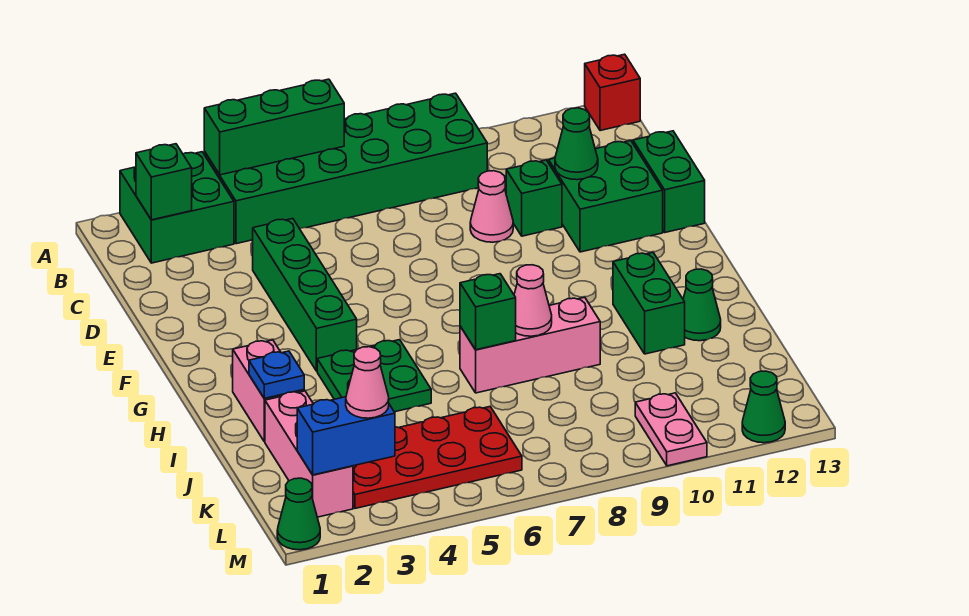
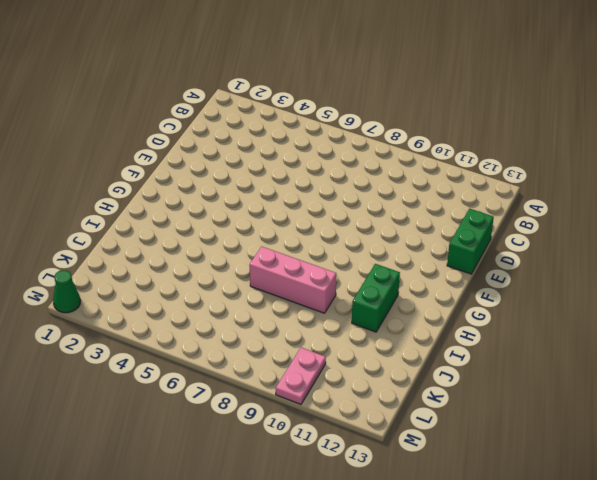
none -> green brick A2:B3 level 1
none -> green brick A4:B9 level 1
none -> red brick A13 level 1

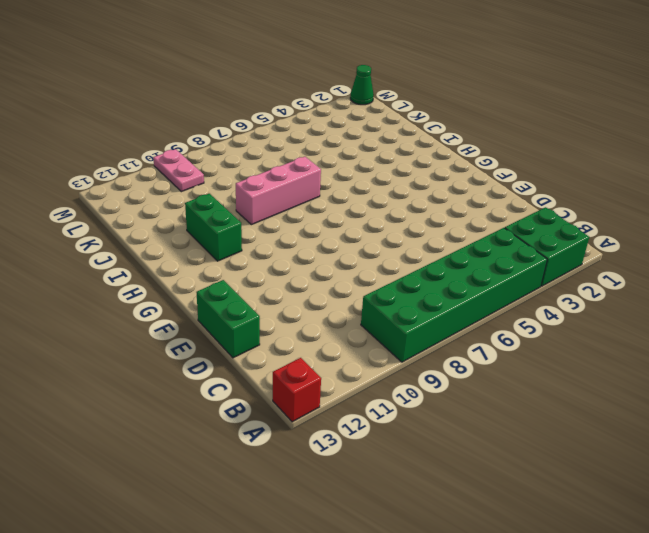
none -> green brick D4:G4 level 1
none -> pink cone D9 level 1
none -> green brick D10 level 1

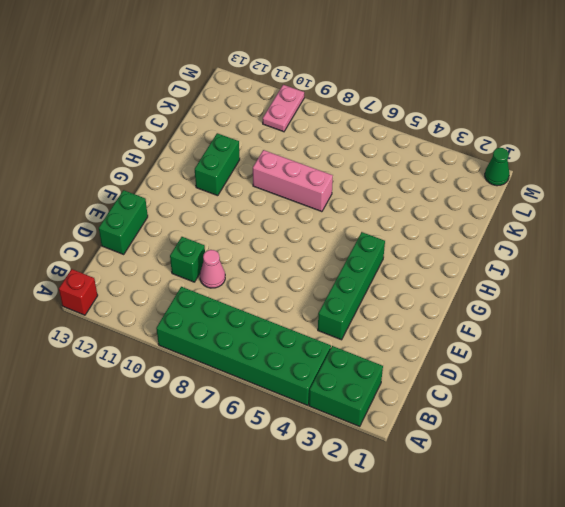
none -> green brick D11:E12 level 1
none -> pink brick H2:I2 level 1
none -> green plate H4:I5 level 1

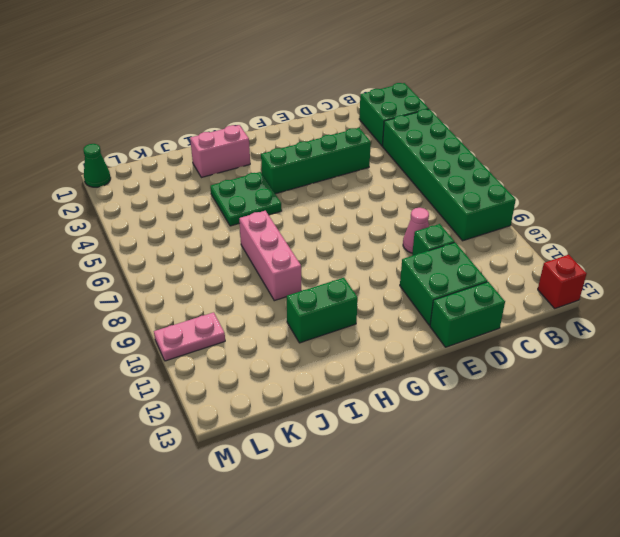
none -> green cone I12 level 1
none -> pink brick J2:L2 level 1
none -> red plate K3:L6 level 1

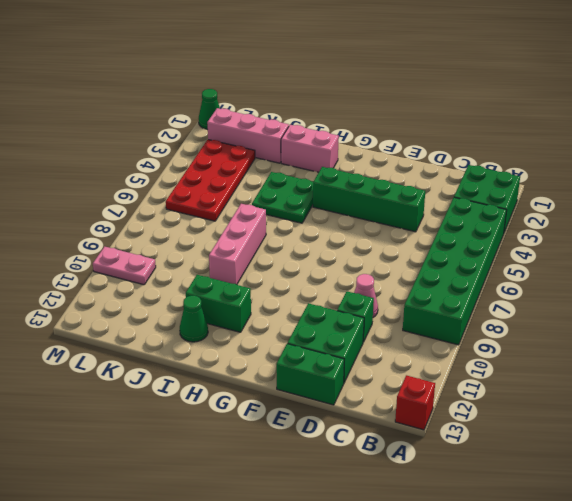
none -> green cone M12 level 1
none -> green brick A4:A6 level 2
none -> green brick B2 level 2

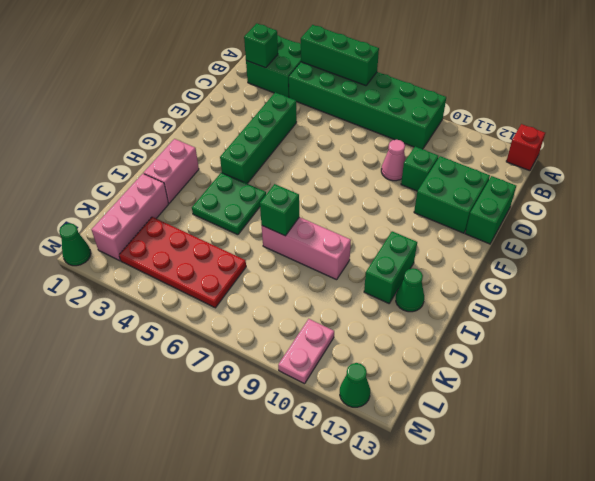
none -> green cone D11 level 2
none -> blue plate I2 level 2
none -> pink cone I8 level 2

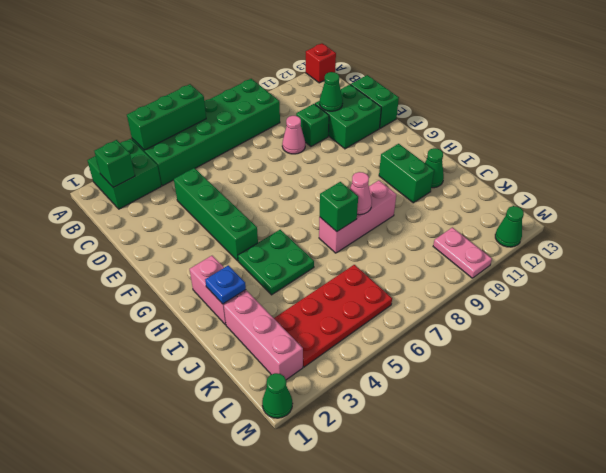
none -> blue brick L2:L3 level 2
none -> pink cone L3 level 3

